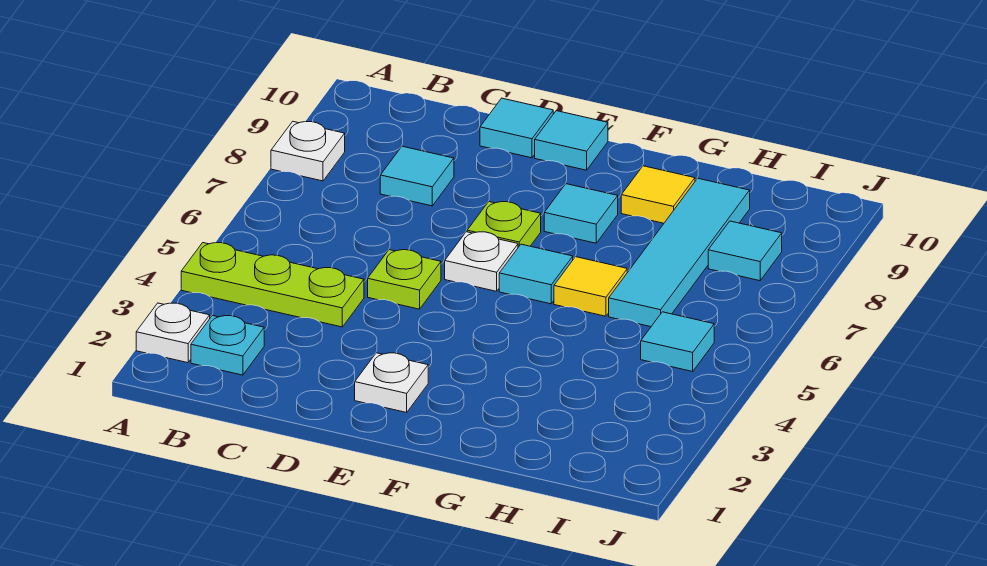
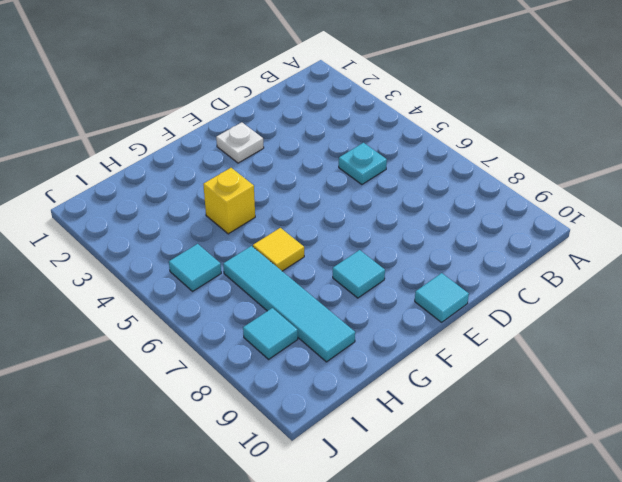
cyan plate C5 level 1 -> cyan plate B2 level 1
yellow brick G4 level 1 -> none
none -> white plate A2 level 1
none -> lime plate A4:C4 level 1
none -> white plate A8 level 1

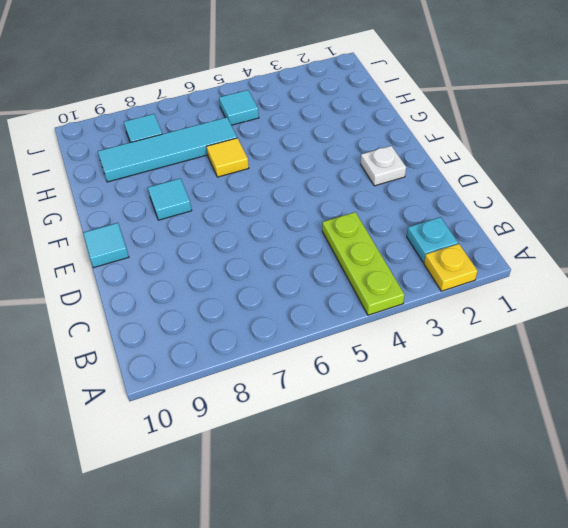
yellow plate A2 level 1 -> white plate A2 level 1
none -> white plate A8 level 1
none -> cyan tile C8 level 1
none -> lime plate D5 level 1

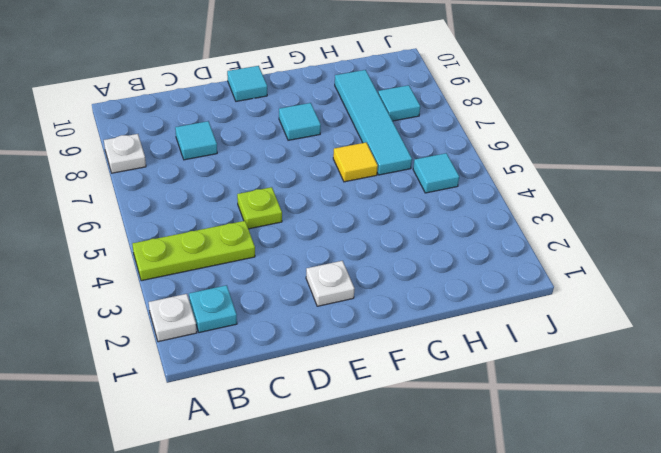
none -> cyan tile D10 level 1
none -> white plate E6 level 1
none -> lime plate E7 level 1

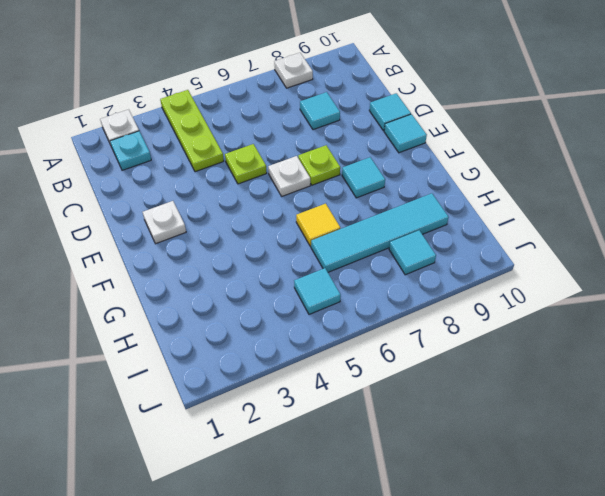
none -> cyan tile F6 level 1
none -> yellow tile G9 level 1

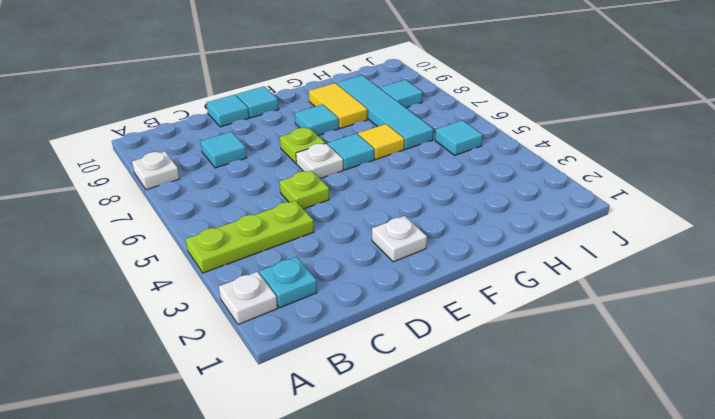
yellow tile G8:G9 level 1 -> yellow tile G9 level 1

